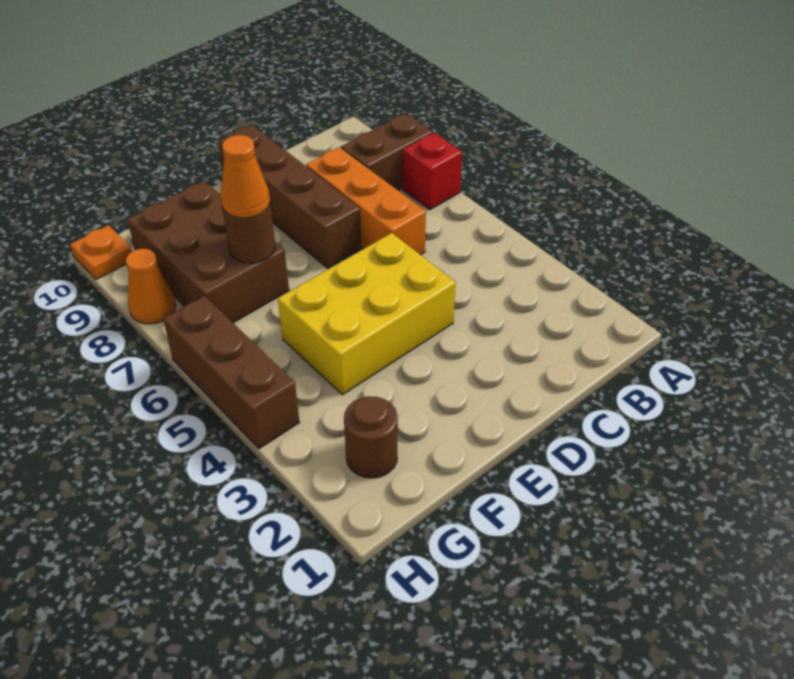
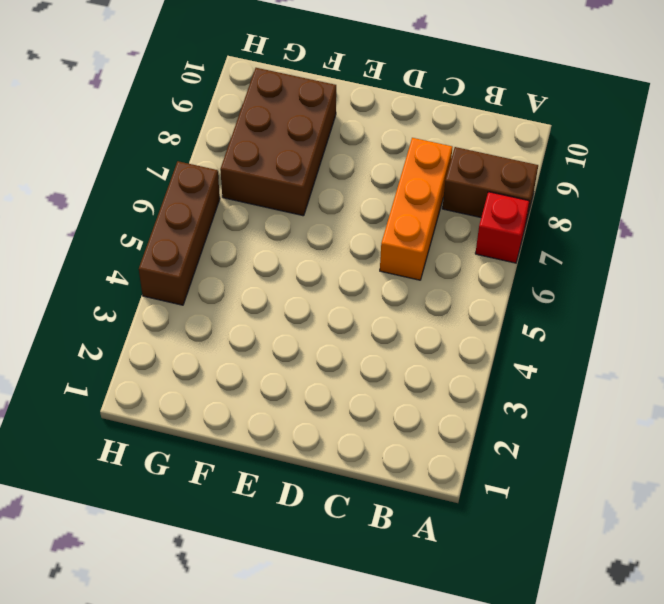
none -> yellow brick D4:F5 level 1
none -> brown brick D7:D10 level 1
none -> brown round brick G2 level 1

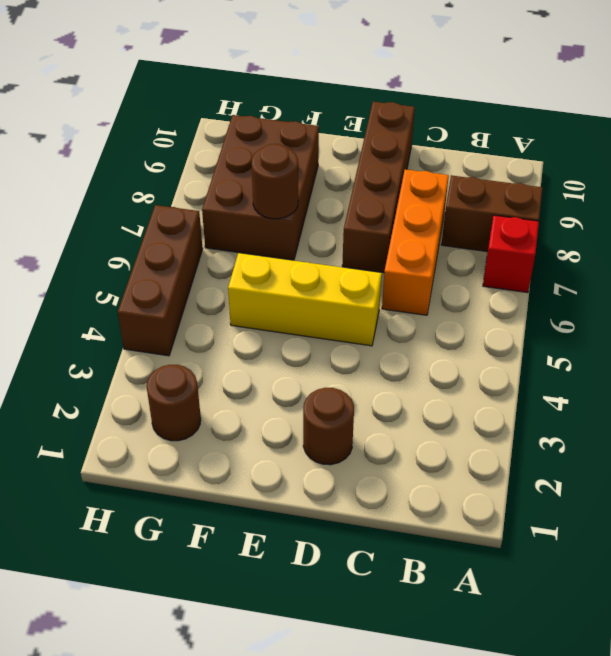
brown round brick D2 level 1 -> none
yellow brick D5:F5 level 1 -> yellow brick D4:F5 level 1
none -> orange cone H8 level 1
none -> orange plate H10 level 1
none -> orange cone F7 level 3

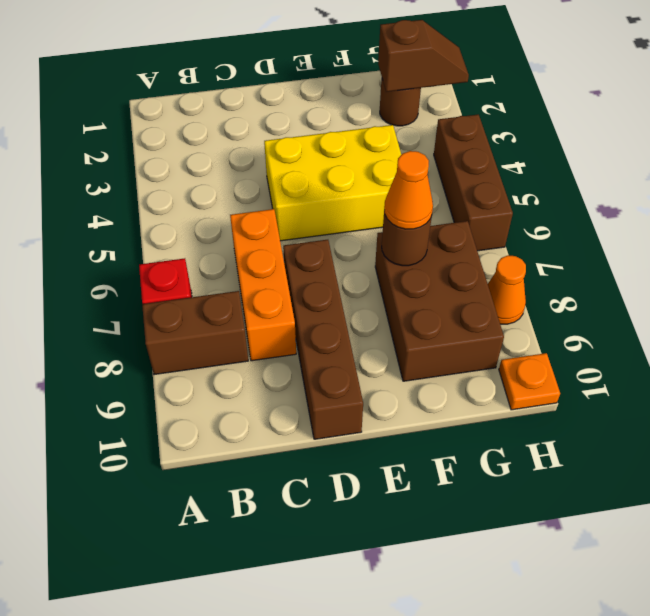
brown slope G2:H2 level 2 top G -> none

